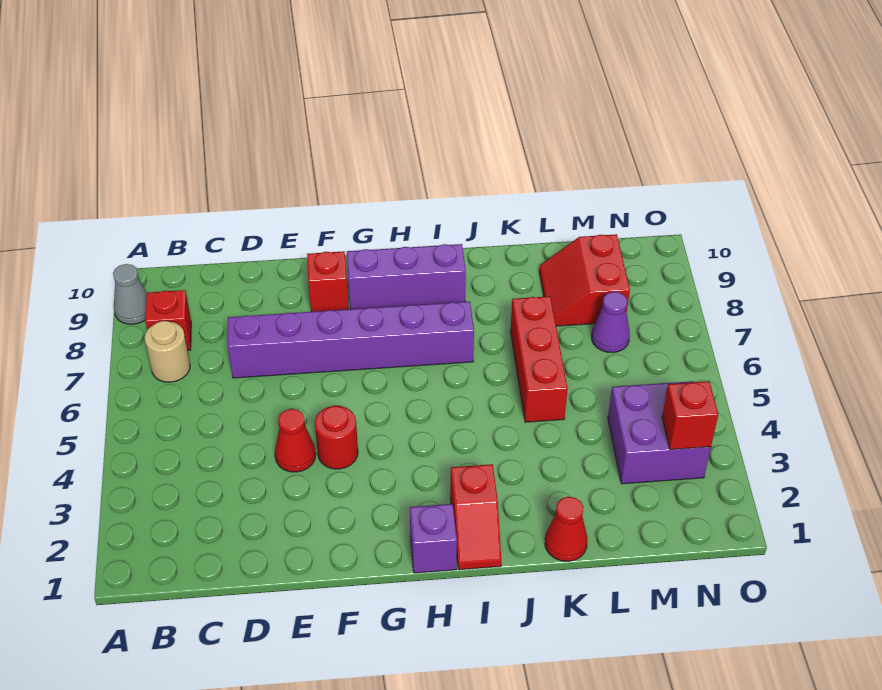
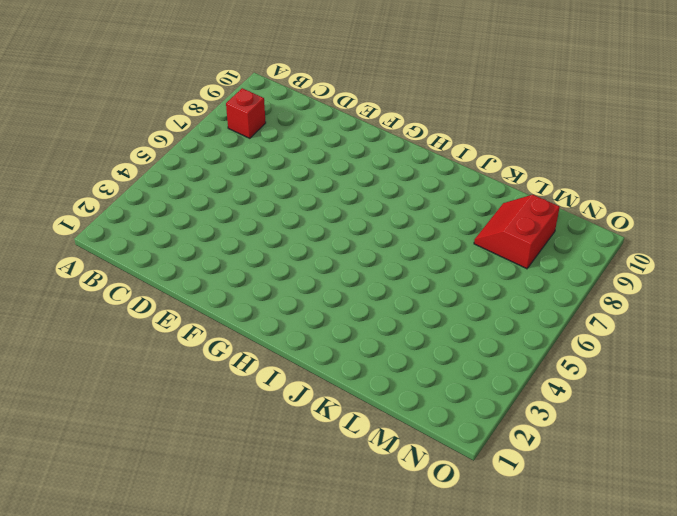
none -> grey cone A9 level 1
none -> tan round brick B7 level 1
none -> purple brick D7:I7 level 1

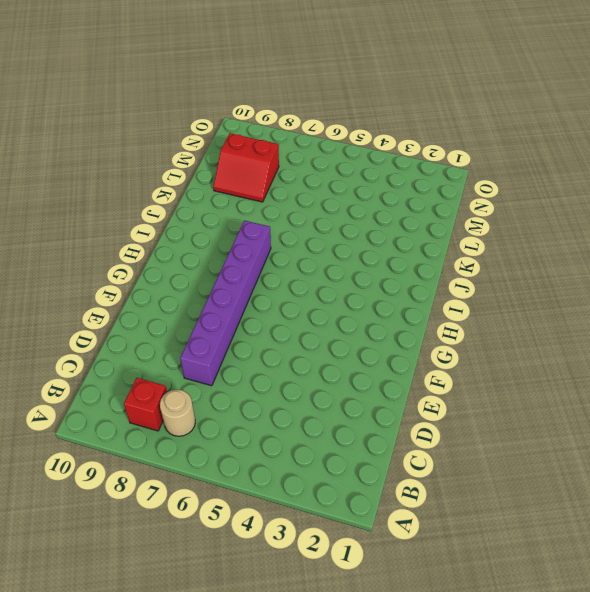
none -> grey cone A9 level 1
none -> red cone E4 level 1
none -> red round brick F4 level 1

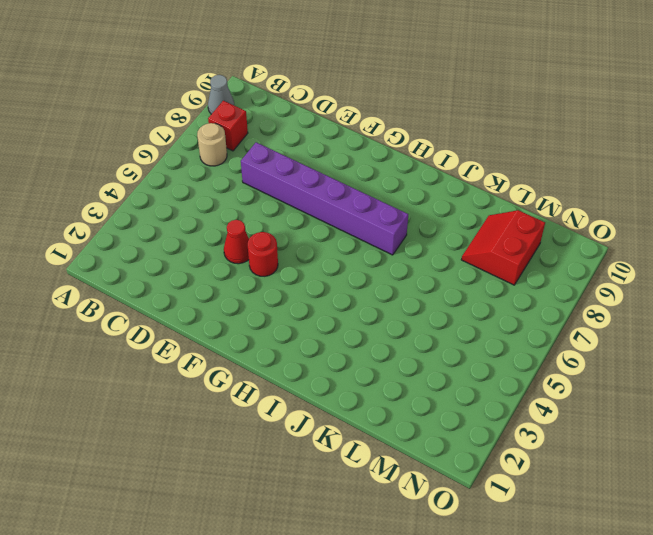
none -> red brick F9 level 1
none -> purple brick G9:I9 level 1
none -> purple brick H1 level 1

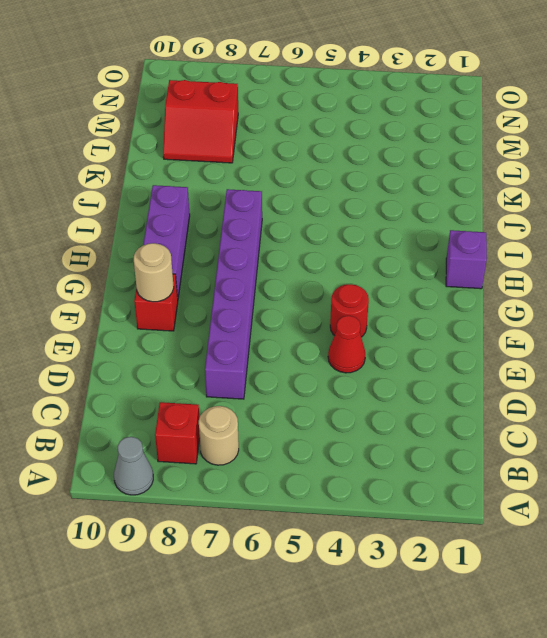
tan round brick F9 level 2 -> none
none -> red slope I1:I2 level 1 top 2
none -> red cone K1 level 1
none -> red brick K5:K7 level 1

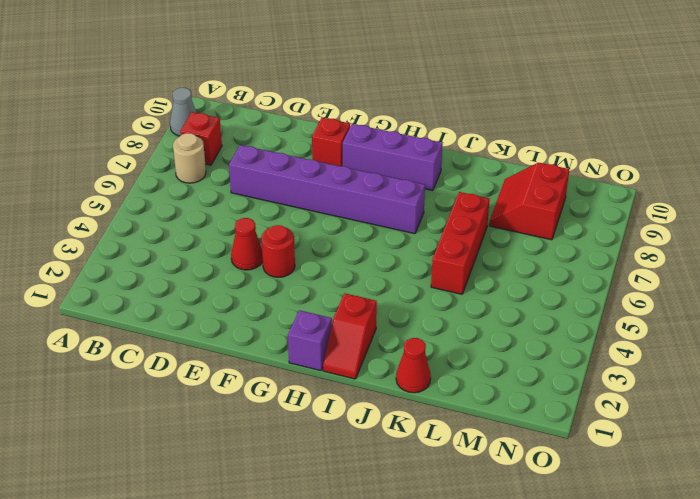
none -> purple brick M3:N4 level 1
none -> purple cone M7 level 1
none -> red brick N3 level 2

